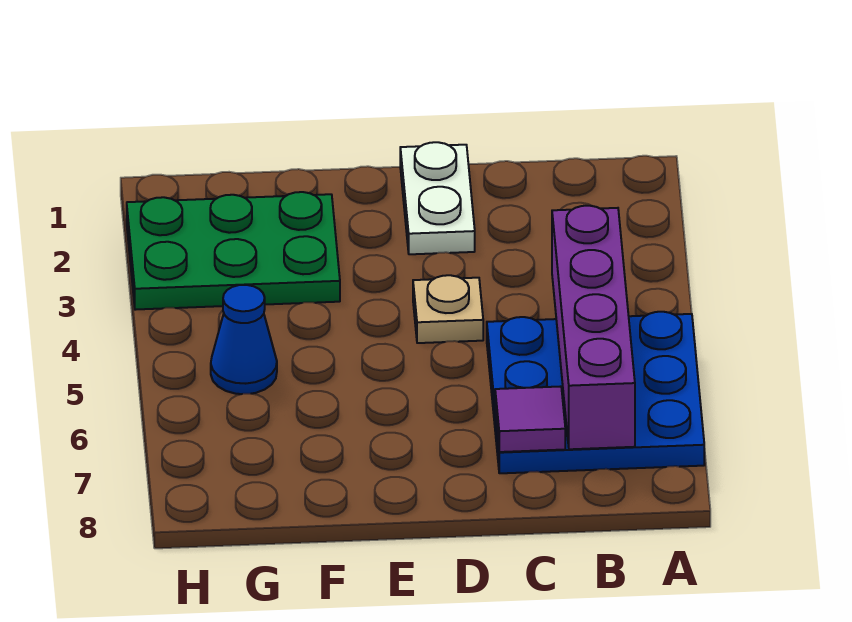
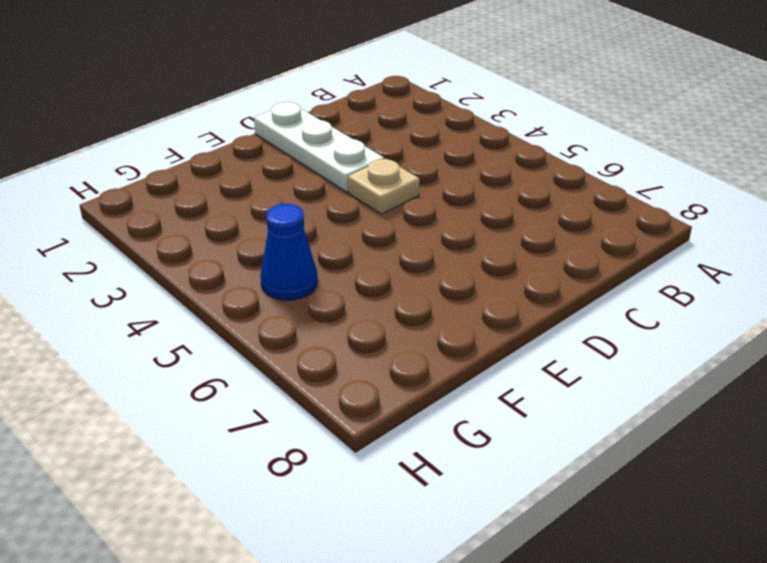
white plate D1:D3 level 1 -> white plate D1:D2 level 1
none -> blue plate A5:C7 level 1
none -> green plate F2:H3 level 1

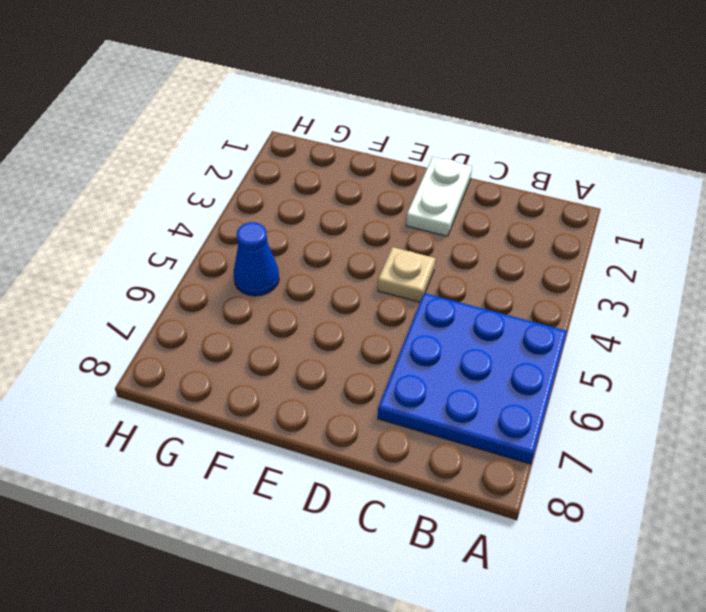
none -> green plate F2:H3 level 1
none -> purple brick B4:B7 level 2

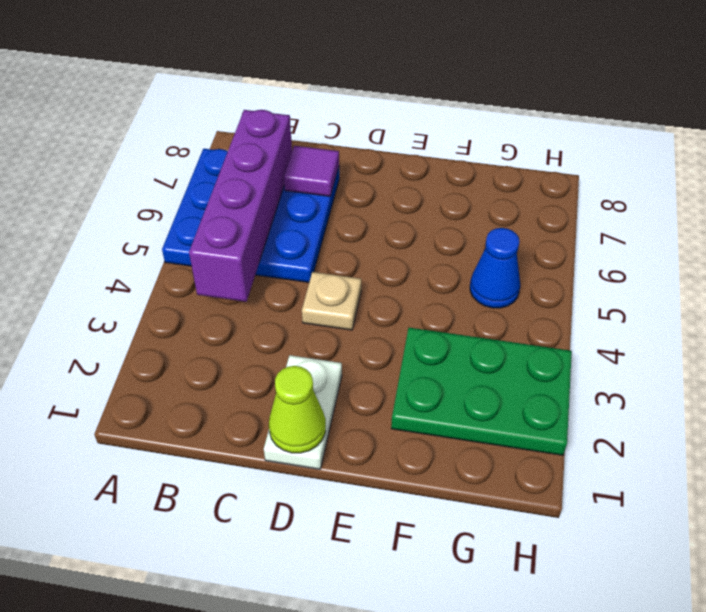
lime cone D1 level 2 -> none

